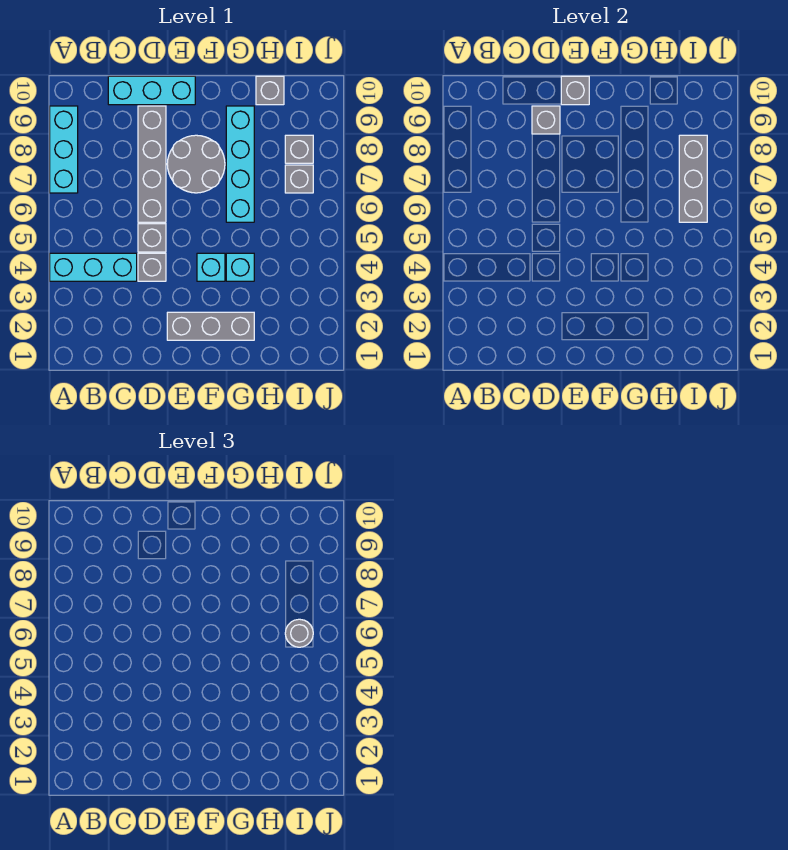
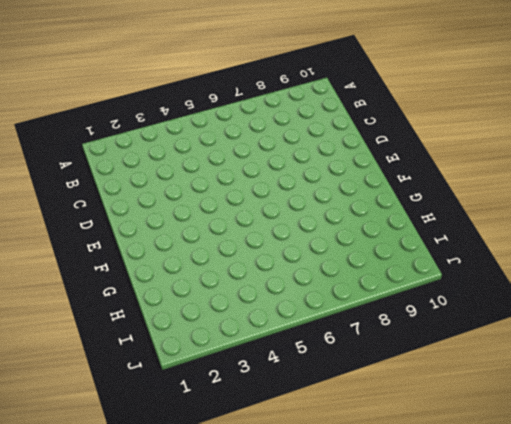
none -> cyan brick A4:C4 level 1
none -> cyan brick A7:A9 level 1
none -> cyan brick C10:E10 level 1

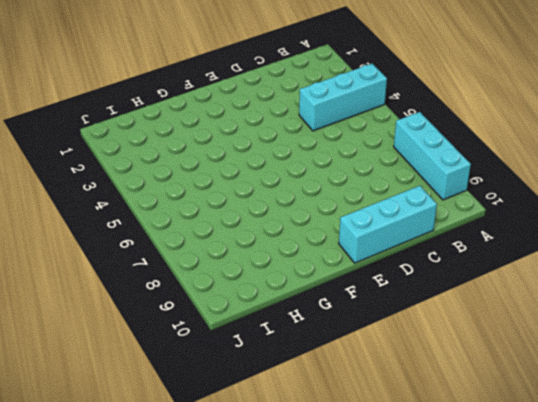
none -> grey brick D4 level 1
none -> grey brick D5 level 1
none -> grey brick D6:D9 level 1

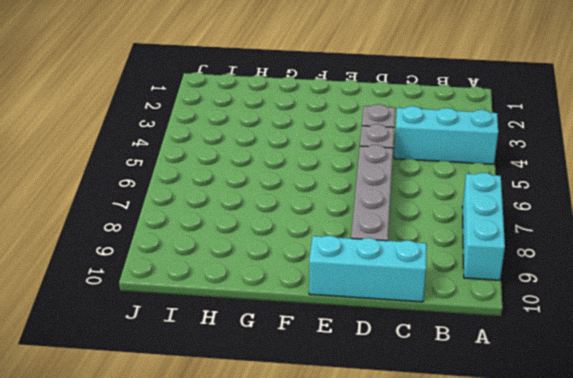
none -> grey brick E2:G2 level 1
none -> grey round brick E7:F8 level 1
none -> cyan brick F4 level 1

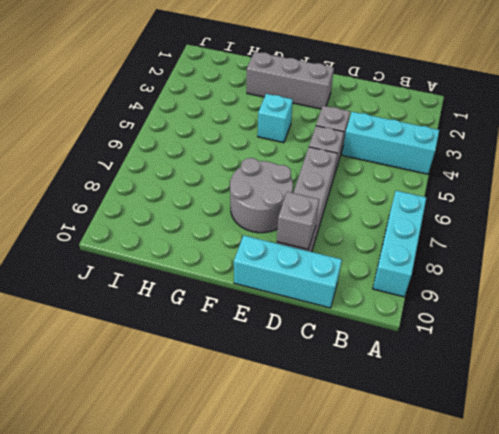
none -> cyan brick G4 level 1
none -> cyan brick G6:G9 level 1
none -> grey brick H10 level 1

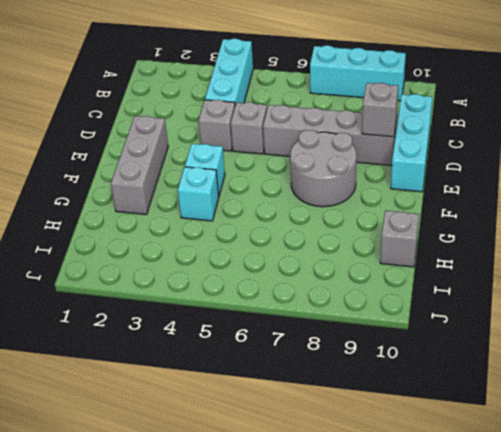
none -> cyan brick G6:G9 level 1
none -> grey brick I7 level 1
none -> grey brick I8 level 1

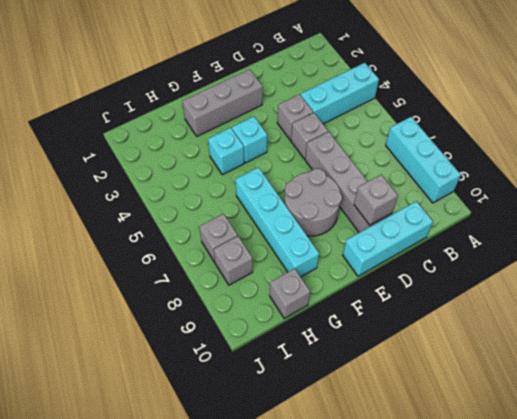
none -> grey brick E10 level 2
none -> grey brick I6:I8 level 2
none -> grey round brick I6 level 3

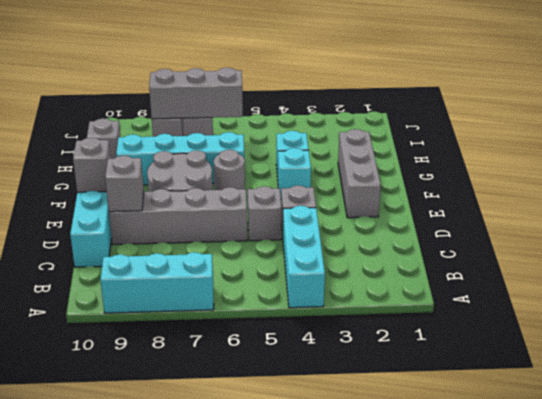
grey round brick F6 level 1 -> grey round brick I6 level 3

